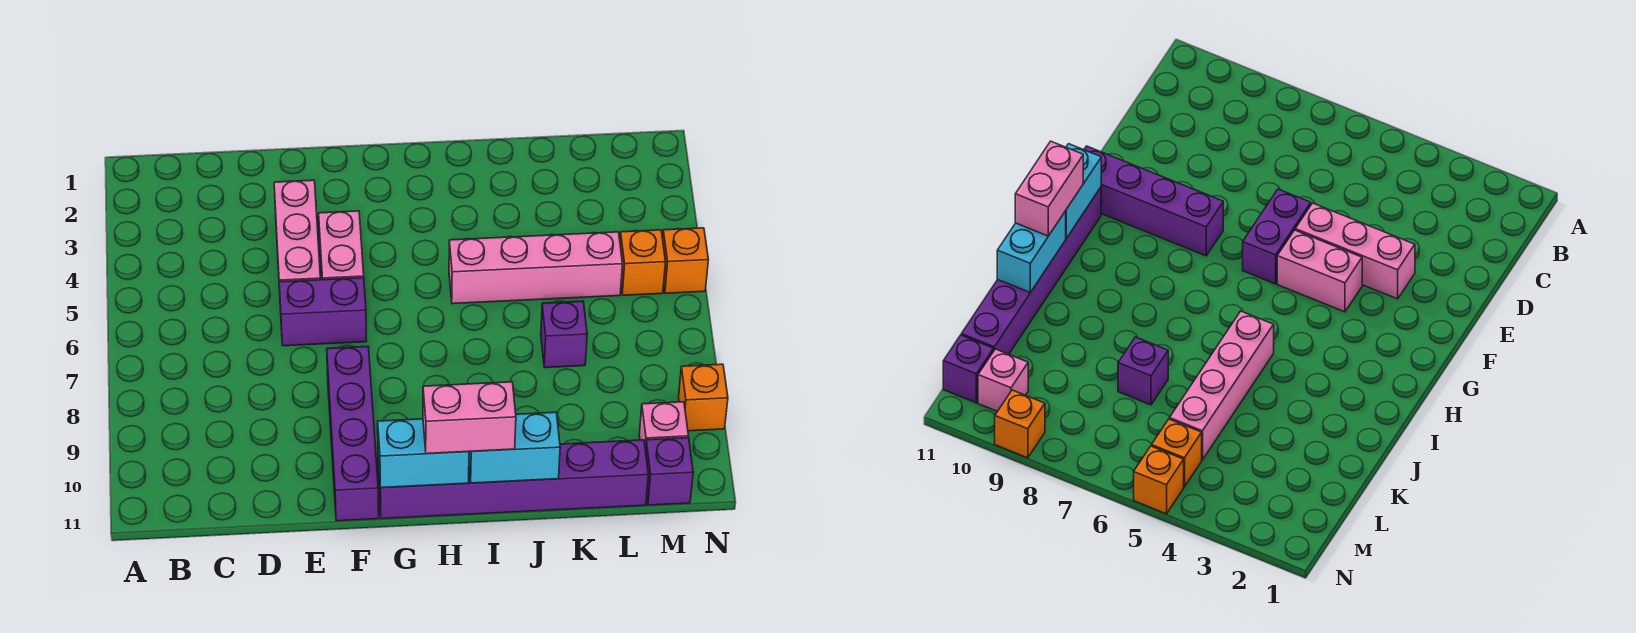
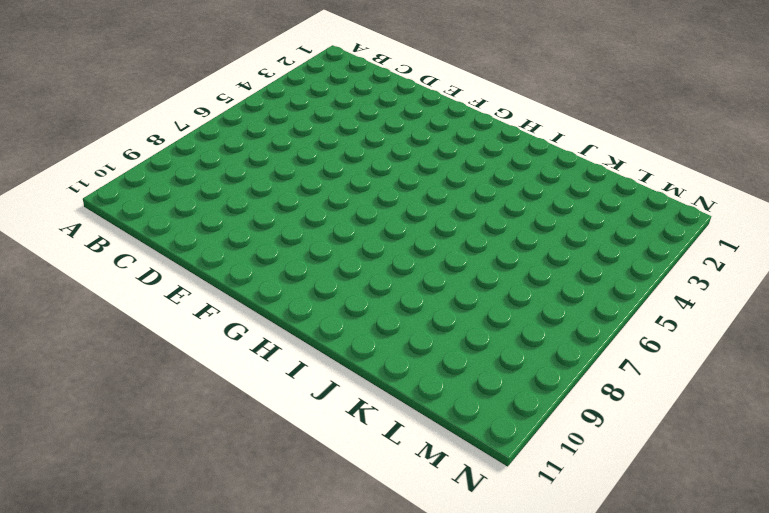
none -> pink brick E3:E5 level 1
none -> purple brick E6:F6 level 1
none -> pink brick F4:F5 level 1

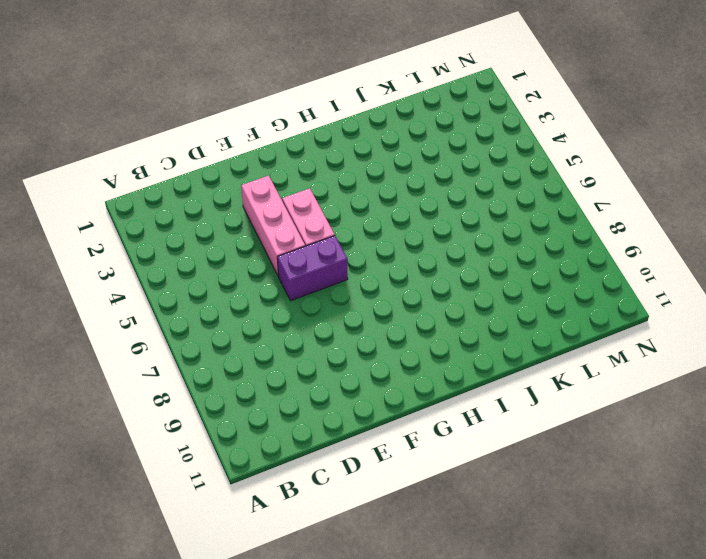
none -> purple brick F8:F11 level 1
none -> purple brick G11:L11 level 1
none -> pink brick I5:L5 level 1

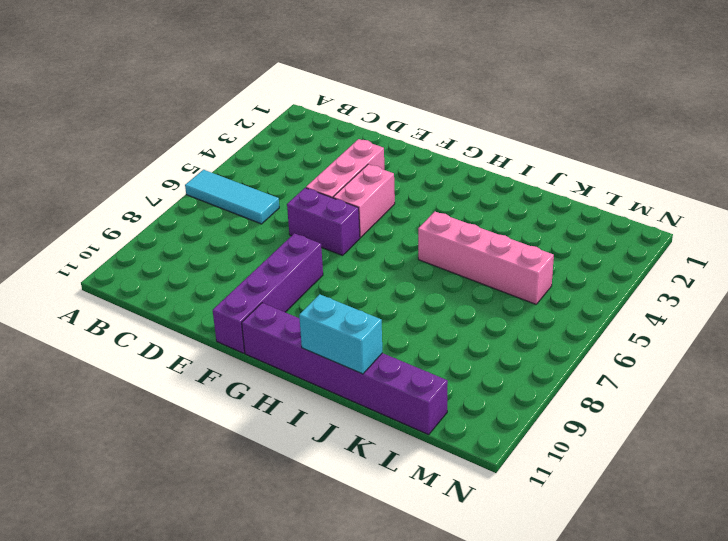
cyan tile A6:C6 level 1 -> none
none -> purple brick K7 level 1
none -> orange brick M5 level 1
none -> pink brick M10 level 1

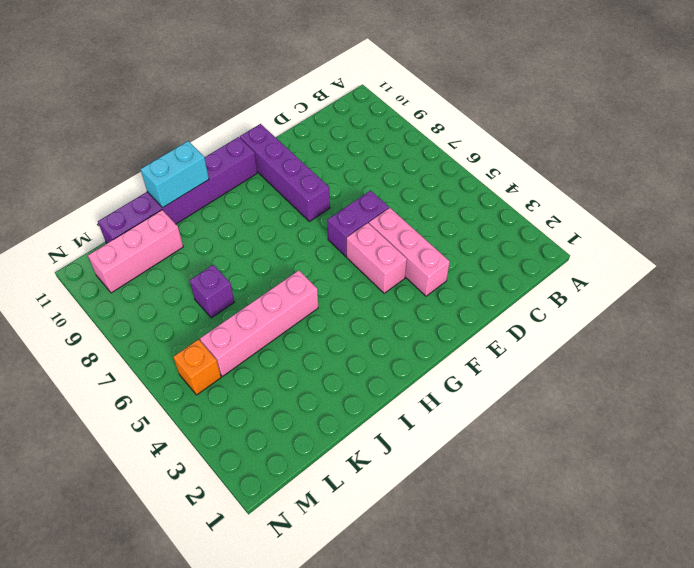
pink brick K10:M10 level 1 -> pink brick M10 level 1
none -> purple brick M11 level 1
none -> orange brick N5 level 1
none -> orange brick N9 level 1

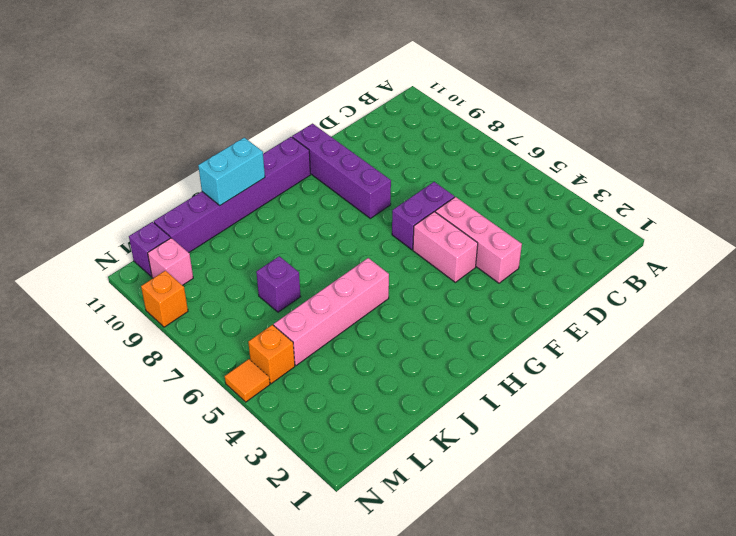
orange tile N5 level 1 -> orange brick N5 level 1
none -> cyan brick G11:H11 level 2
none -> pink brick H11:I11 level 3

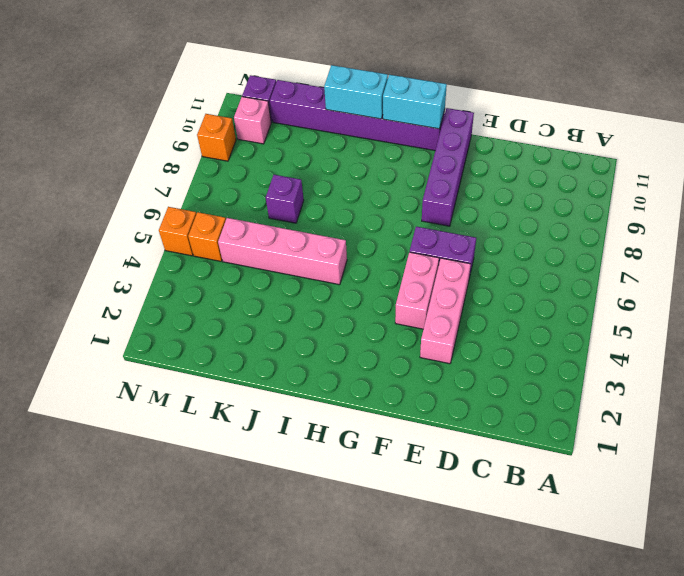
none -> pink brick H11:I11 level 3

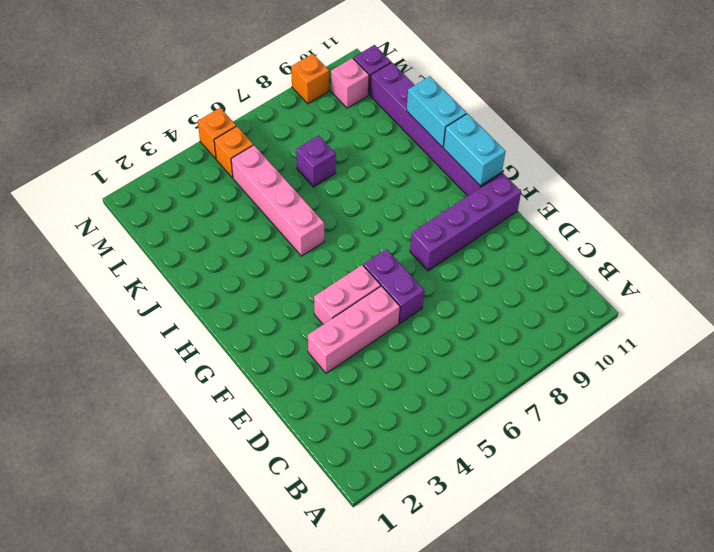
none -> pink brick H11:I11 level 3

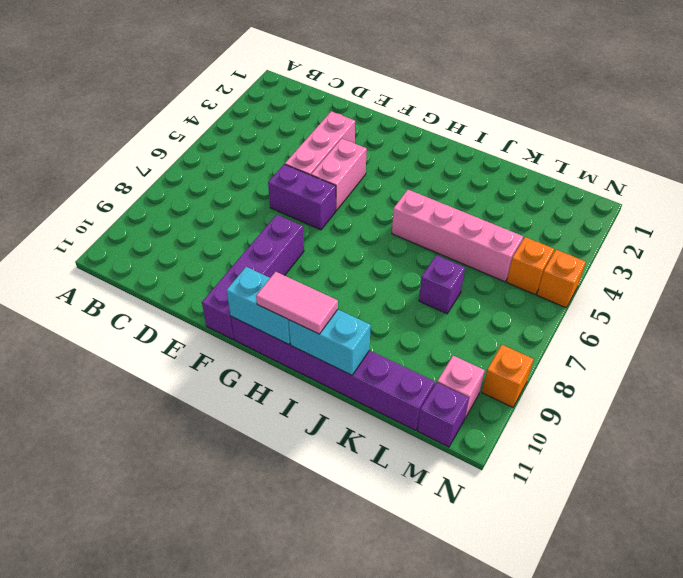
pink tile H11:I11 level 3 -> pink brick H11:I11 level 3

